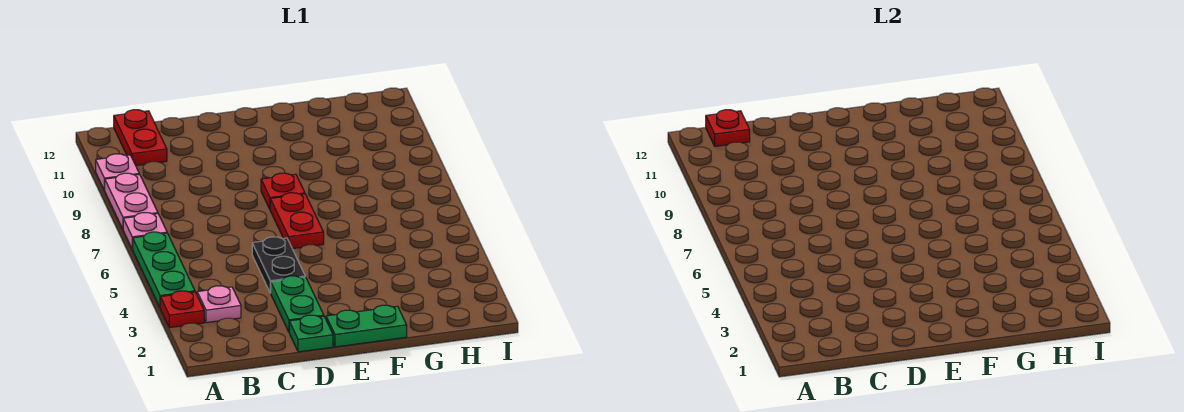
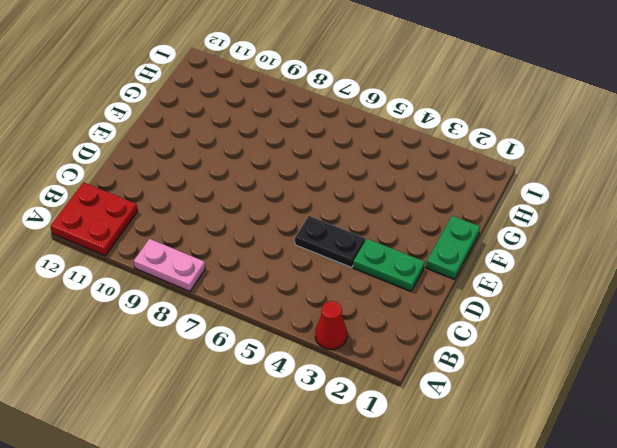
red cone A3 level 1 -> red plate A3 level 1
red plate A11:B12 level 1 -> red plate B11:B12 level 1
none -> green plate A4:A6 level 1
none -> pink plate A7 level 1
none -> pink plate A10 level 1

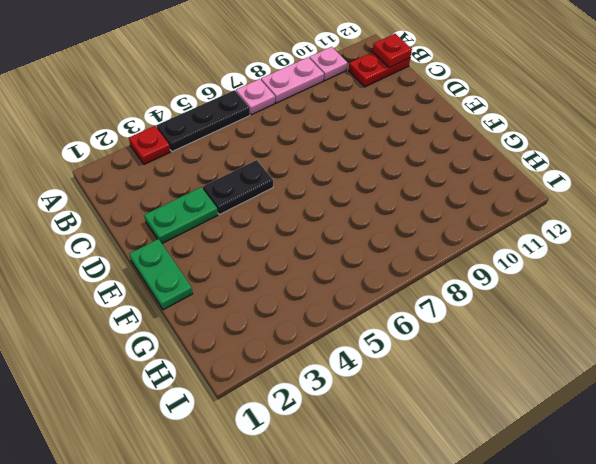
black plate A4:A6 level 1 -> green plate A4:A6 level 1
none -> pink plate B3 level 1
none -> green plate D1 level 1
none -> red plate E6:E7 level 1

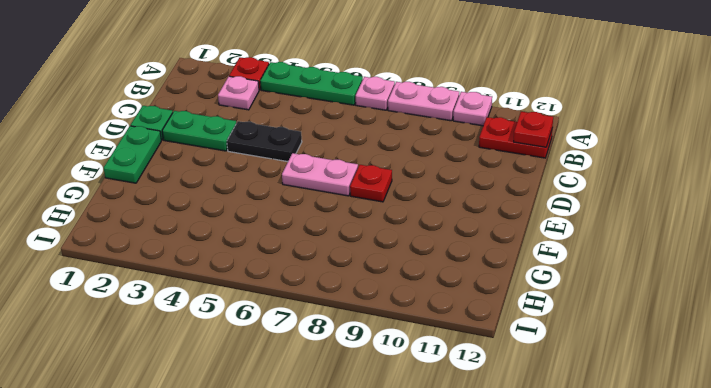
pink plate E6:E7 level 1 -> red plate E6:E7 level 1

